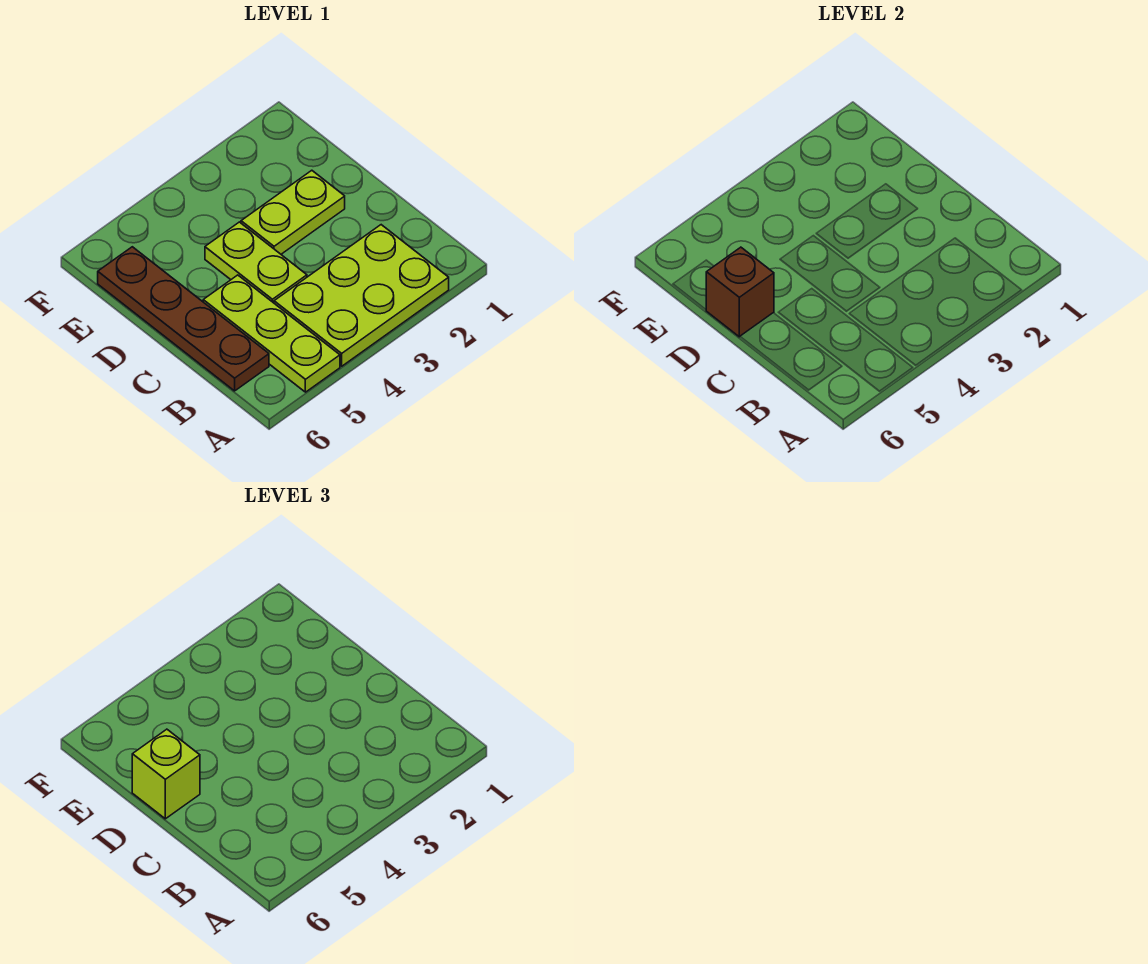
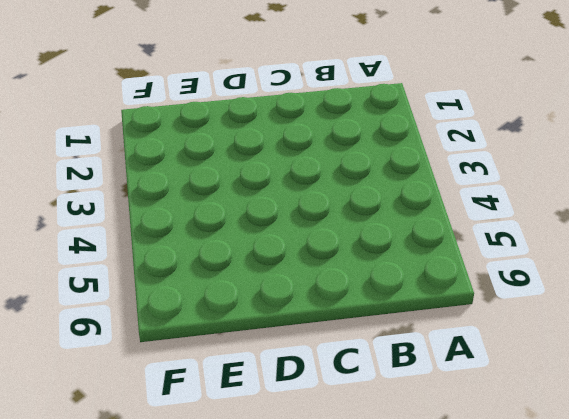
none -> lime plate A2:B4 level 1
none -> lime plate A5:C5 level 1

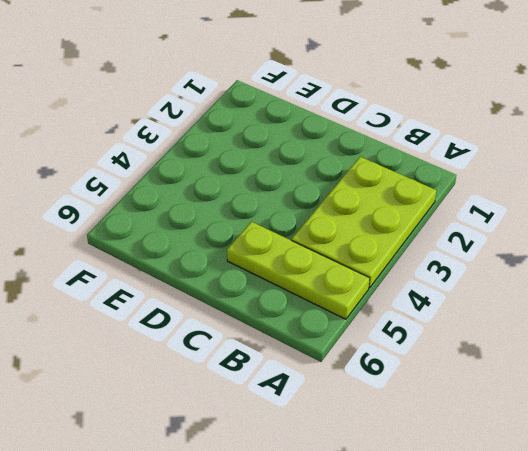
none -> brown plate B6:E6 level 1
none -> lime plate C4:D4 level 1

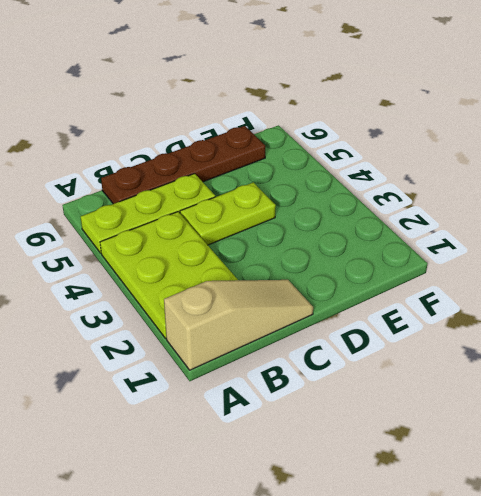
tan slope A1:C1 level 1 top A -> none
none -> lime plate D2:D3 level 1
none -> brown brick D6 level 2

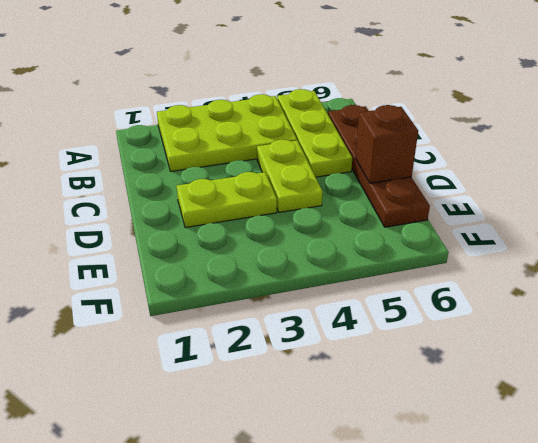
none -> lime brick D6 level 3

